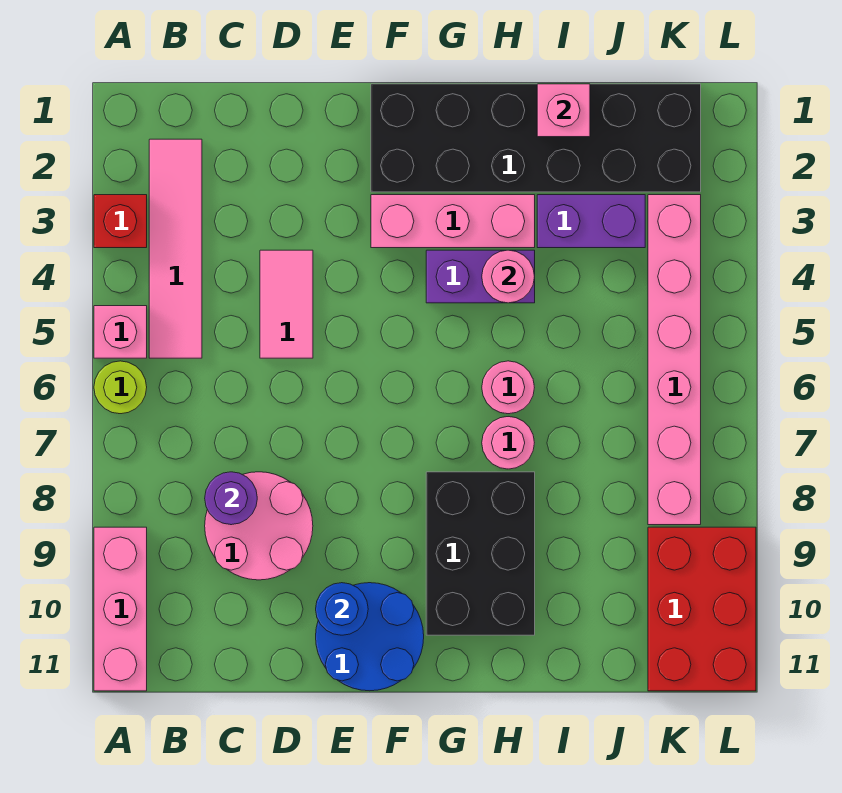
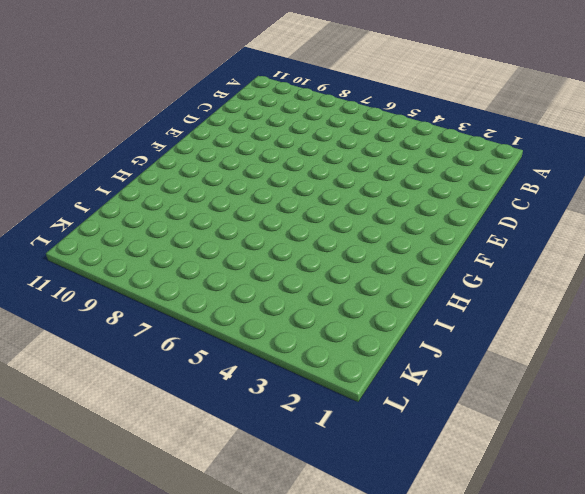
none -> red brick A3 level 1
none -> pink brick A5 level 1
none -> lime round brick A6 level 1

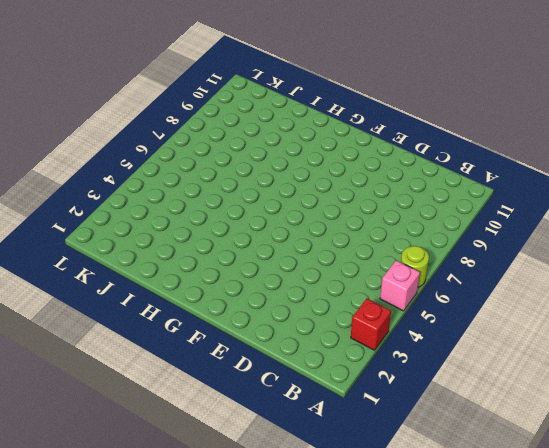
none -> pink brick A9:A11 level 1
none -> pink tile B2:B5 level 1
none -> pink round brick C8:D9 level 1

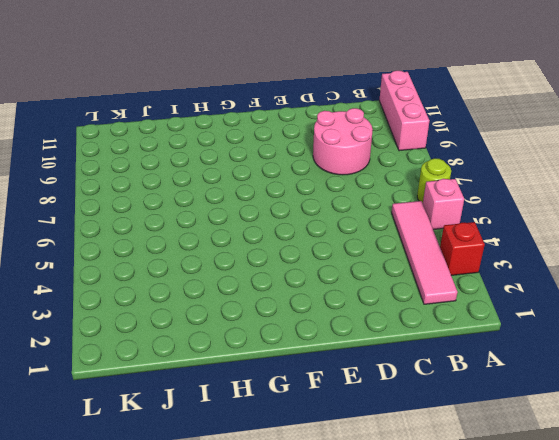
none -> pink tile D4:D5 level 1
none -> blue round brick E10:F11 level 1
none -> black brick F1:K2 level 1

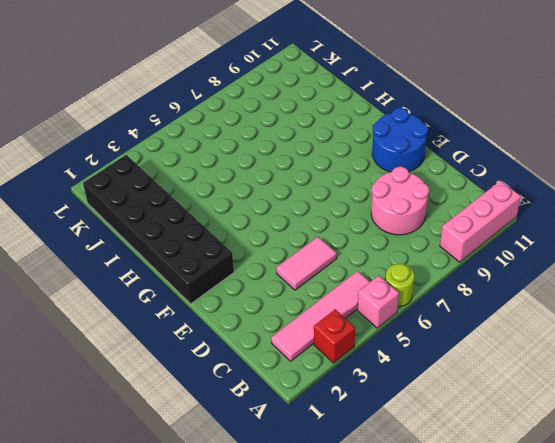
none -> pink brick F3:H3 level 1
none -> purple brick G4:H4 level 1
none -> black brick G8:H10 level 1

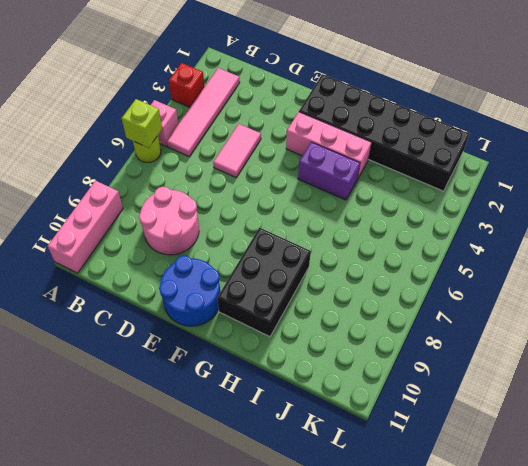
lime brick A6 level 2 -> none
none -> pink round brick H6 level 1
none -> pink round brick H7 level 1
none -> purple brick I3:J3 level 1

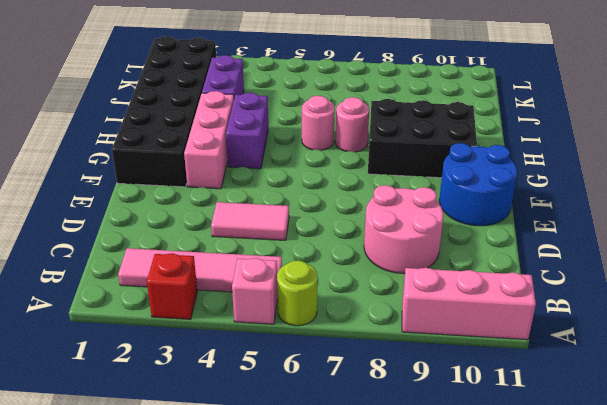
none -> pink brick K3:K8 level 1
none -> red brick K9:L11 level 1
none -> purple round brick C8 level 2

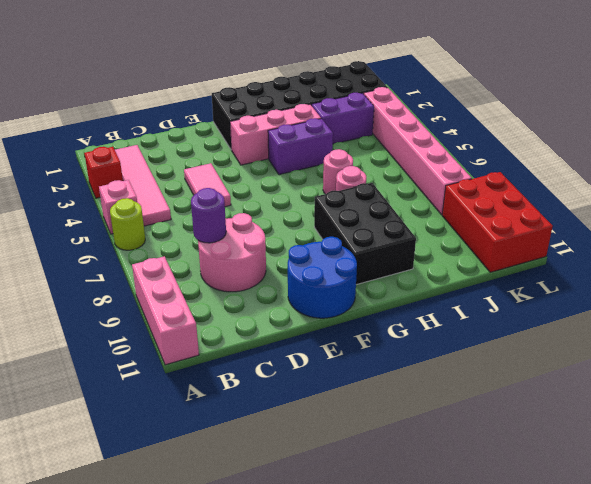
none -> blue round brick E10 level 2
none -> pink round brick H4 level 2
none -> pink brick I1 level 2

